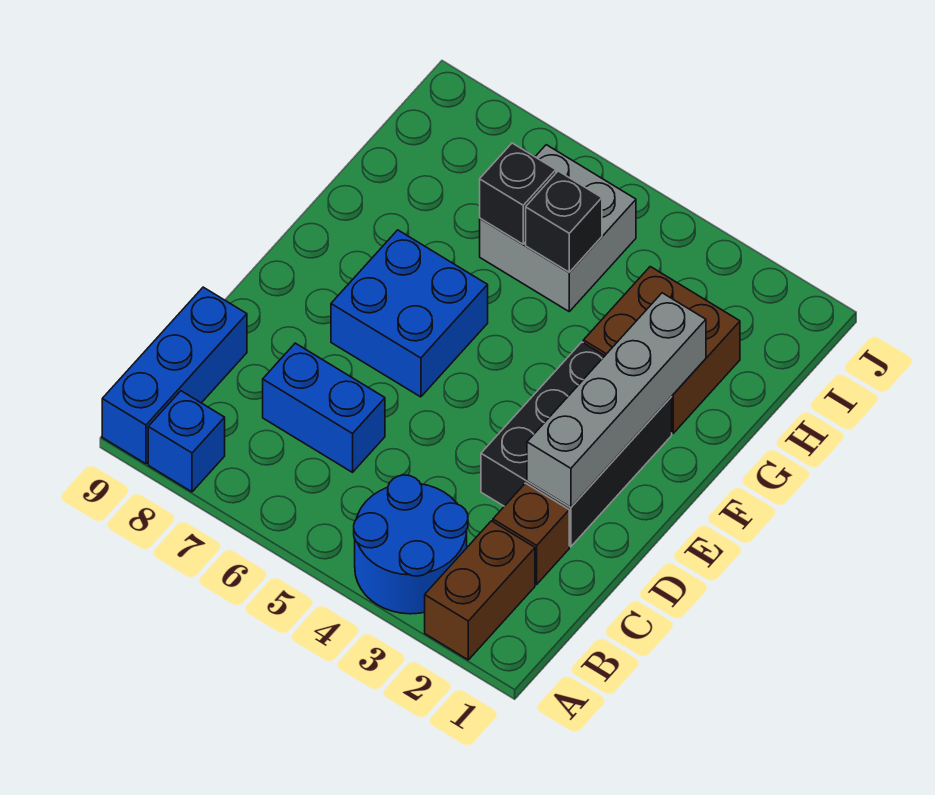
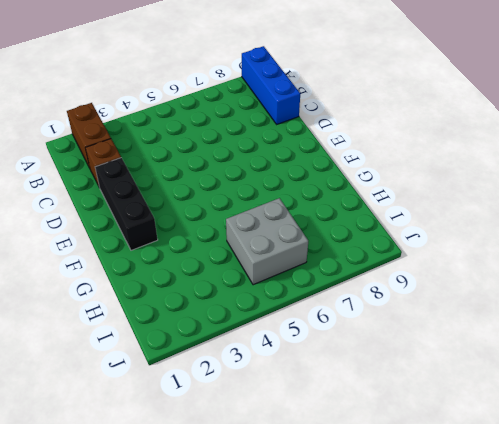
black brick D2:F2 level 1 -> black brick D2:F3 level 1
none -> blue round brick A3:B4 level 1
none -> blue brick A8 level 1
none -> blue brick C6:C7 level 1

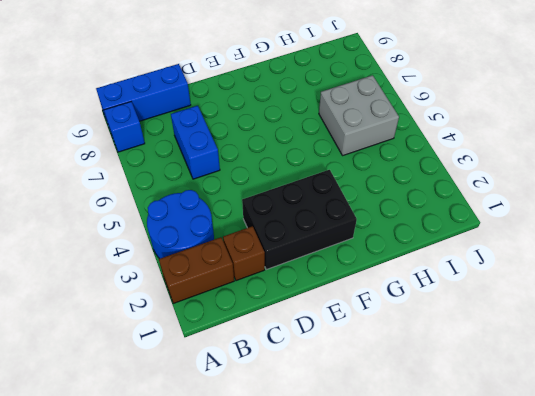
none -> blue brick E6:F7 level 1
none -> brown brick G2:H3 level 1
none -> grey brick D2:G2 level 2

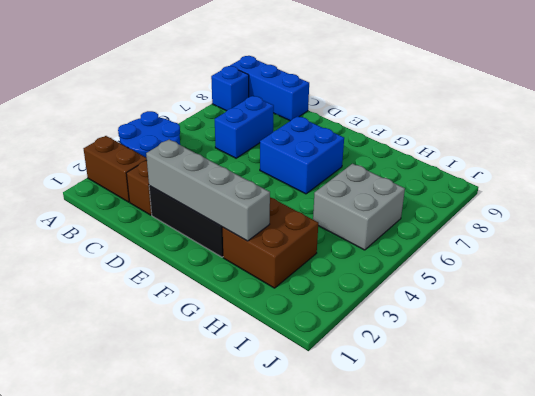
none -> black brick H5 level 2
none -> black brick H6 level 2

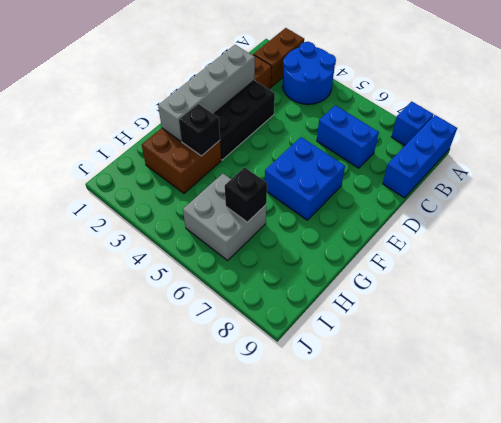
black brick G3 level 2 -> black brick H5 level 2

